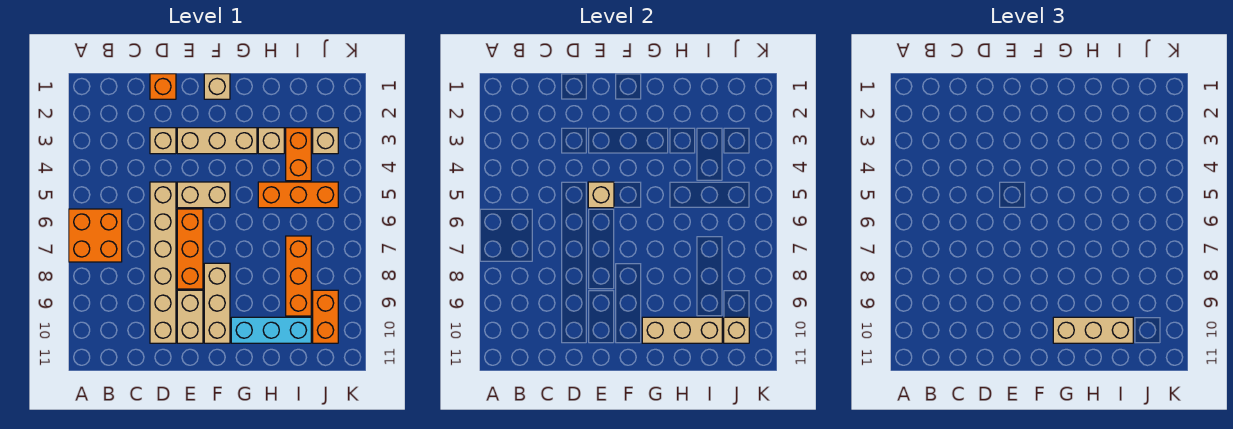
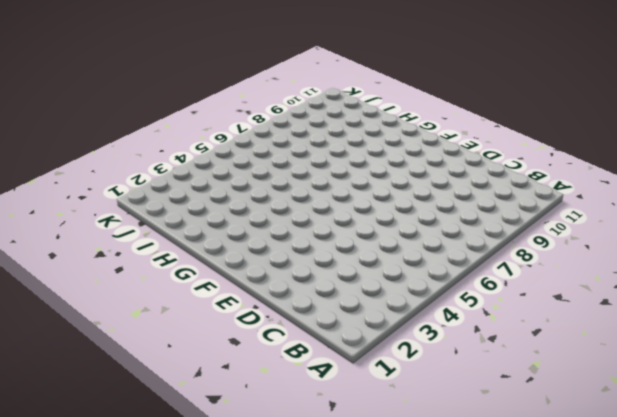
none -> orange brick A6:B7 level 1
none -> orange brick D1 level 1
none -> tan brick D3 level 1

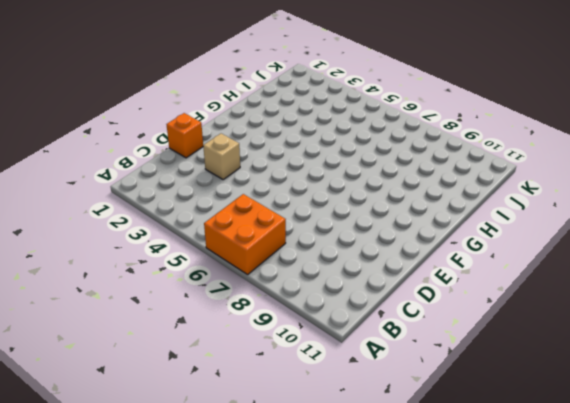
none -> tan brick D5:D10 level 1
none -> tan brick E3:G3 level 1
none -> tan brick E5:F5 level 1

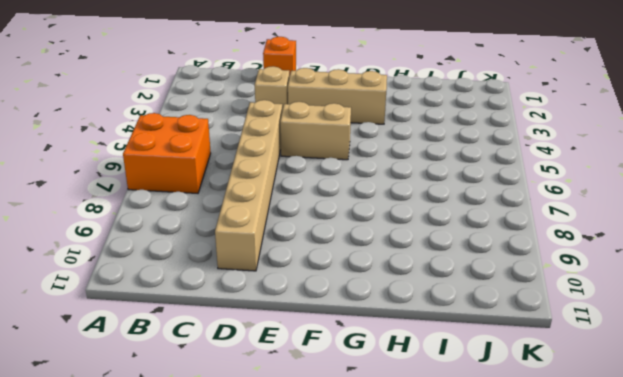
none -> orange brick E6:E8 level 1
none -> tan brick E9:E10 level 1
none -> tan brick F1 level 1

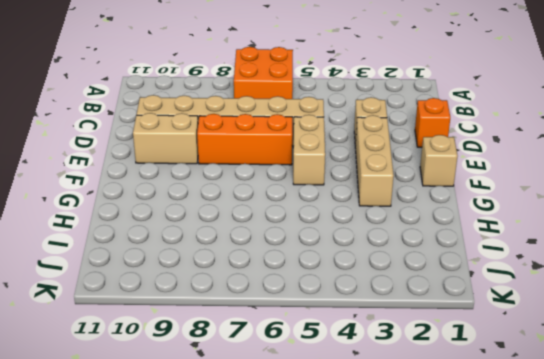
none -> tan brick F8:F10 level 1
none -> cyan brick G10:I10 level 1
none -> tan brick H3 level 1

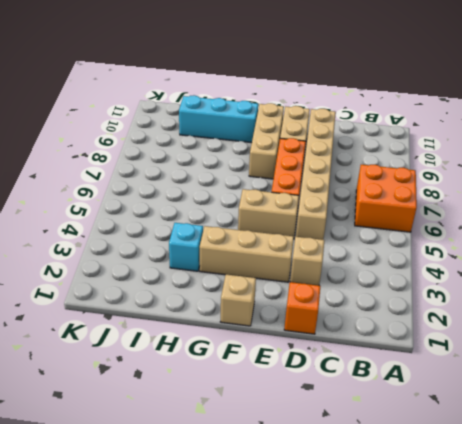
cyan brick H3 level 1 -> tan brick H3 level 1
none -> orange brick H5:J5 level 1
none -> orange brick I3:I4 level 1
none -> orange brick I7:I9 level 1

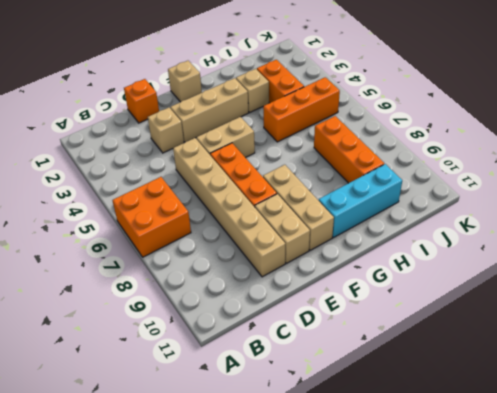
none -> tan brick J3 level 1
none -> orange brick J9:J10 level 1
none -> tan brick E5 level 2

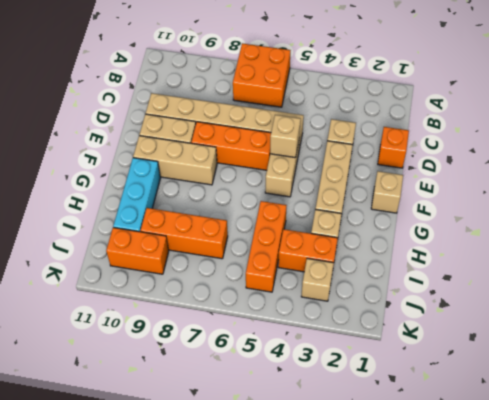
none -> tan brick G10:I10 level 2
none -> tan brick J10 level 2
none -> tan brick G10:I10 level 3

